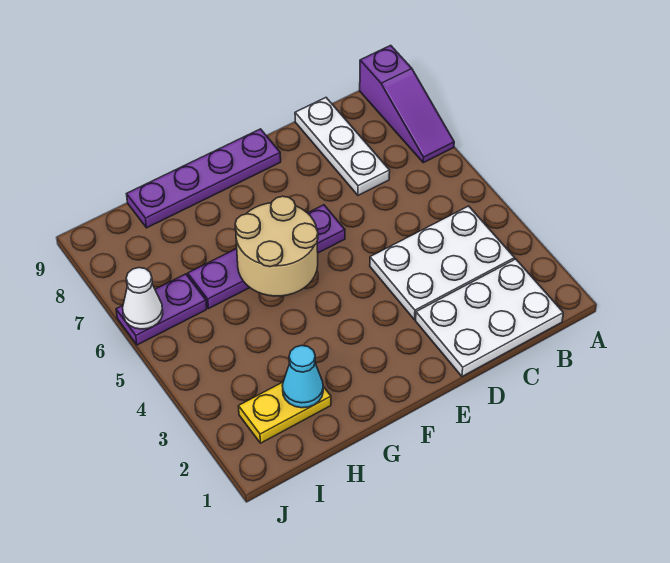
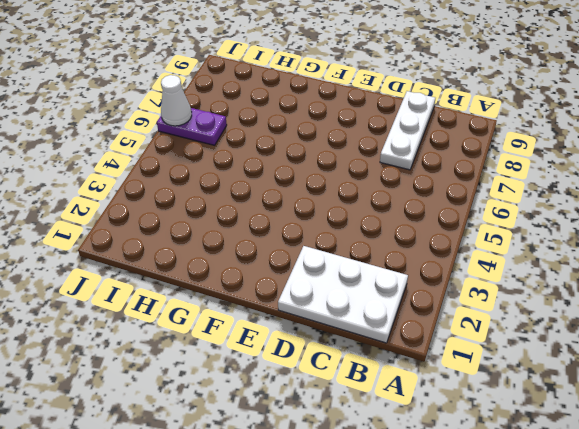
none -> purple slope A7:A9 level 1 top 9
none -> white plate B3:D4 level 1

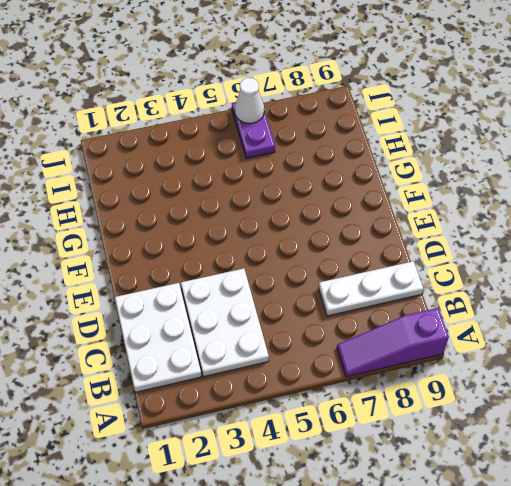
none -> purple plate E6:H6 level 1
none -> purple plate E9:H9 level 1

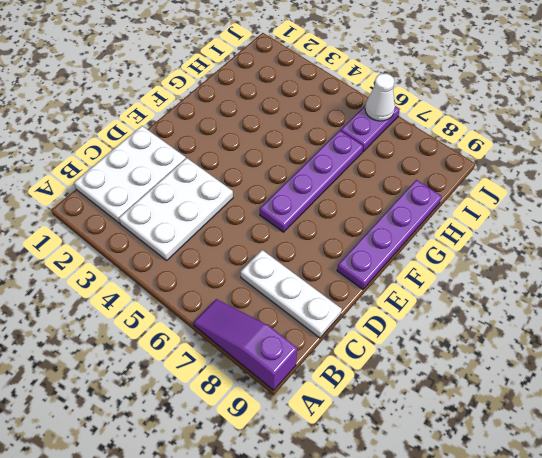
none -> yellow plate H2:I2 level 1
none -> tan round brick F5:G6 level 2

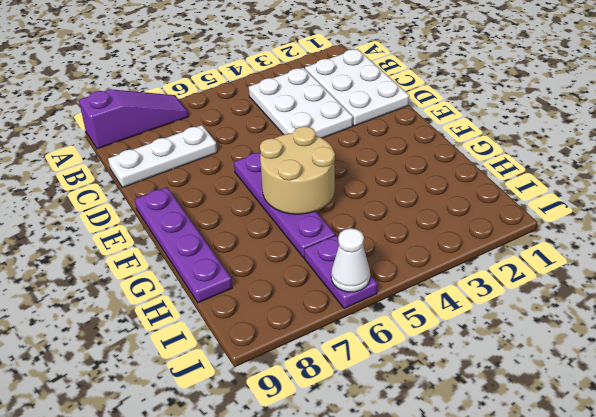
none -> yellow plate H2:I2 level 1
none -> cyan cone H2 level 2

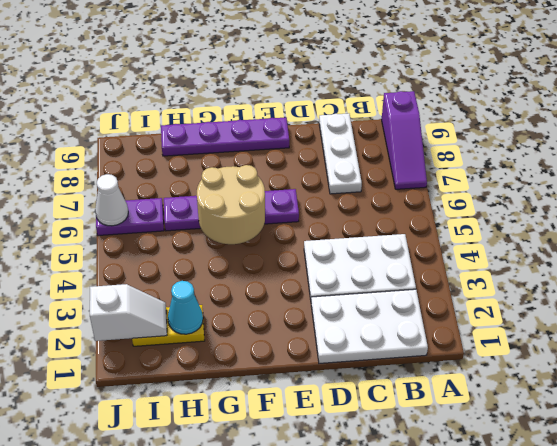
white slope I2:J2 level 2 top J -> none

